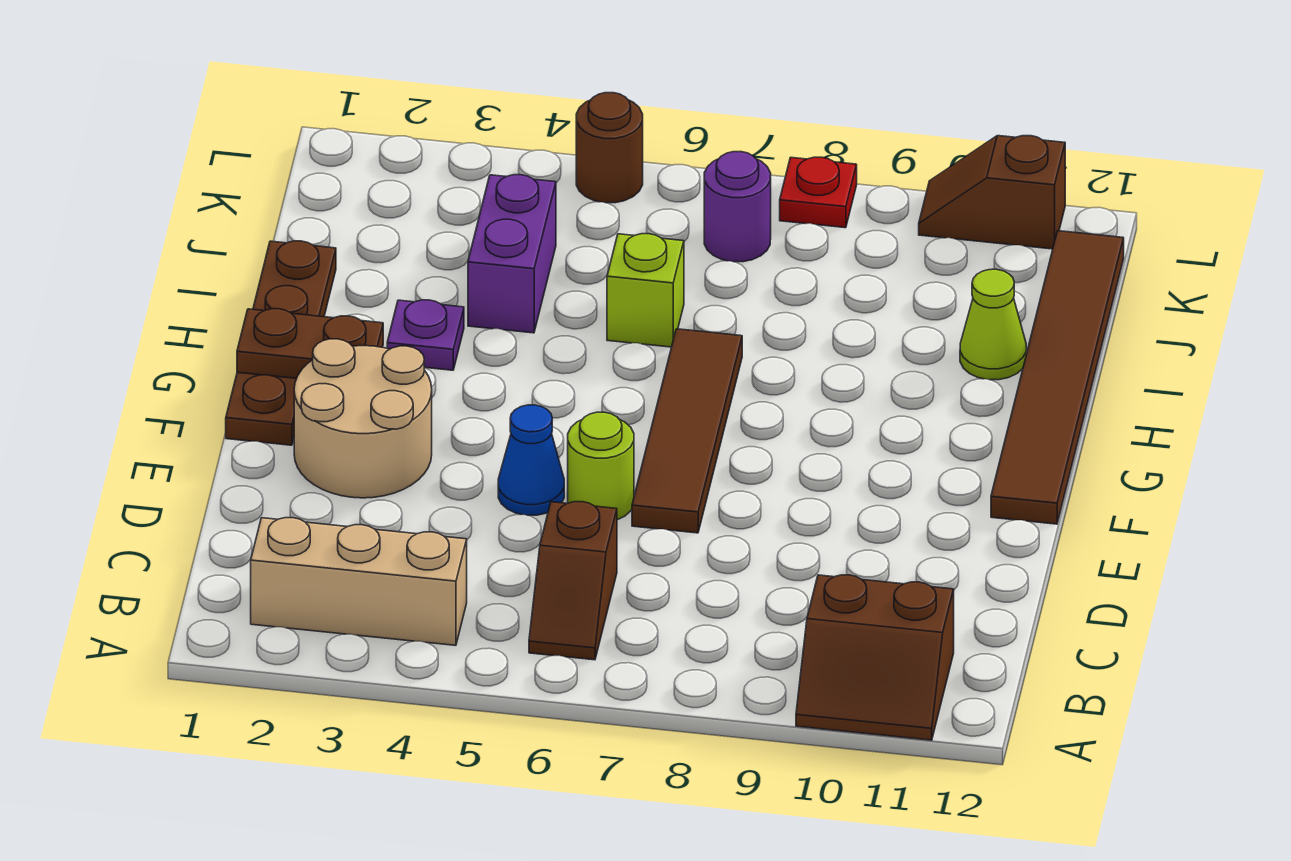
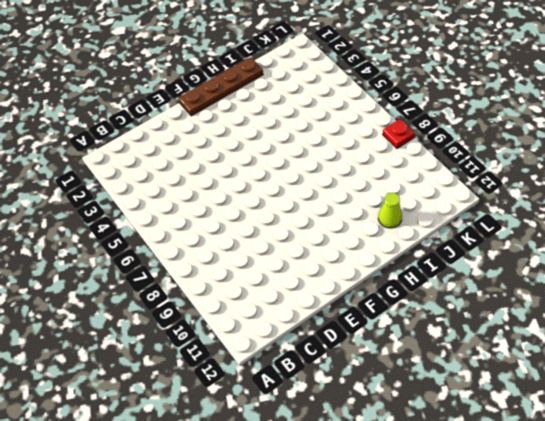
none -> brown slope A10:B11 level 1 top B
none -> tan brick B2:B4 level 1
none -> brown slope B6:C6 level 1 top C

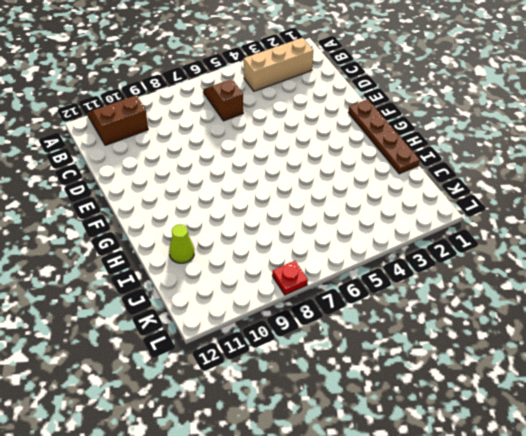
none -> tan round brick E2:F3 level 1
none -> blue cone E5 level 1
none -> lime round brick E6 level 1

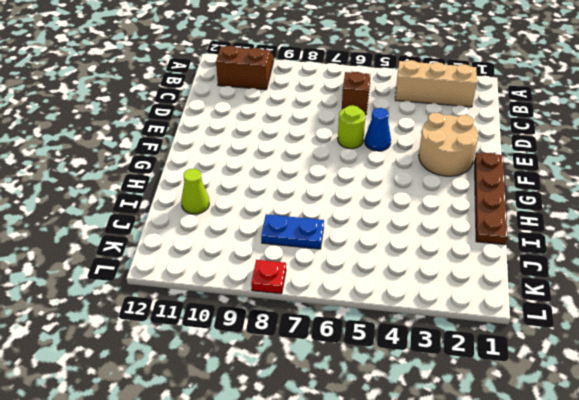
blue plate J7:J8 level 1 -> none
none -> brown tile E7:H7 level 1
none -> brown tile F12:K12 level 1
none -> purple plate H3 level 1

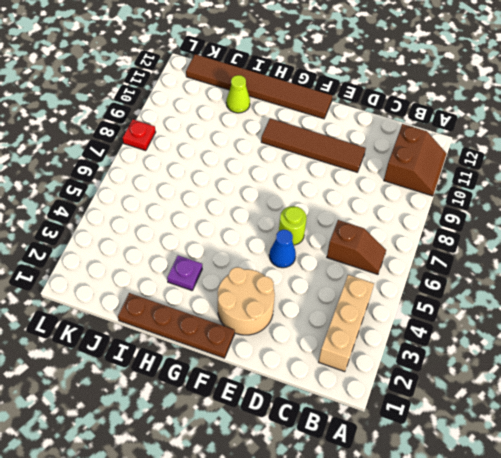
brown tile D10:G10 level 1 -> brown tile E7:H7 level 1
none -> purple brick I4:J4 level 1
none -> lime brick I6 level 1
none -> purple round brick K7 level 1

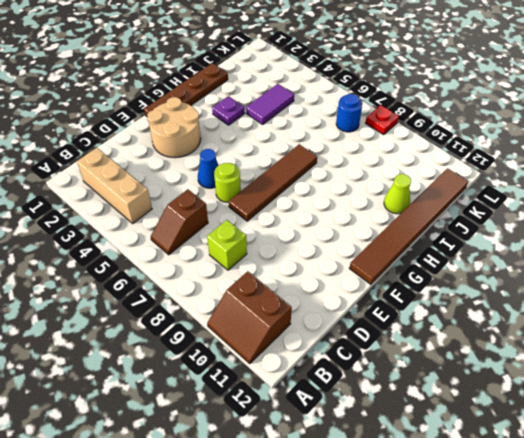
lime brick C8 level 1 -> lime brick I6 level 1
purple tile I4:J4 level 1 -> purple brick I4:J4 level 1
blue round brick K7 level 1 -> purple round brick K7 level 1
none -> brown round brick L5 level 1
none -> brown slope L10:L11 level 1 top 11
none -> brown plate G1:G2 level 2

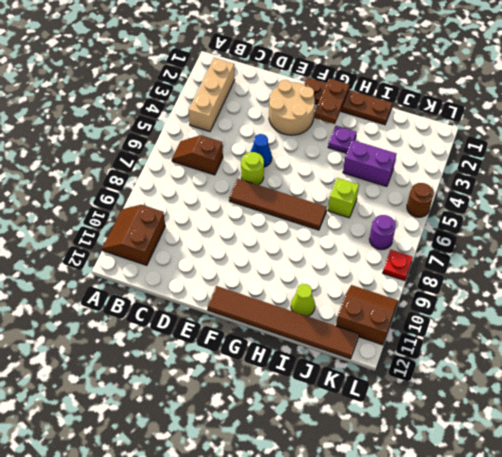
brown slope K10:L11 level 1 top 11 -> brown slope L10:L11 level 1 top 11

